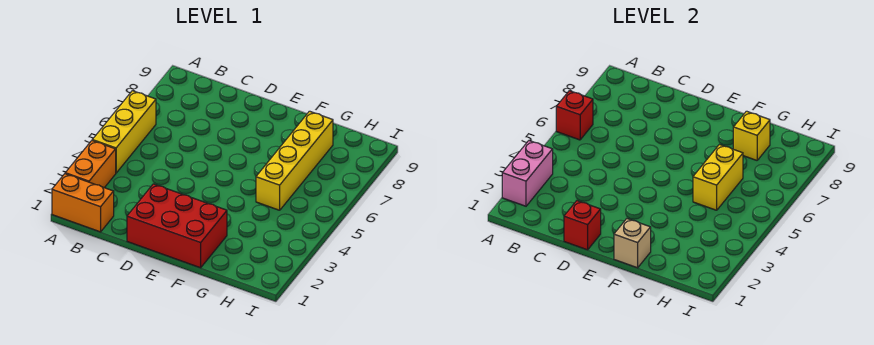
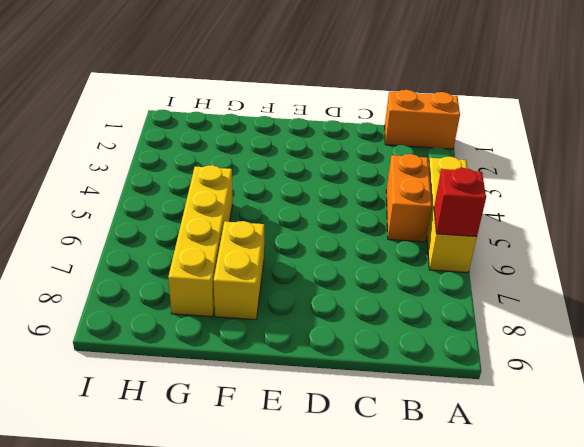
orange brick B4:B5 level 1 -> orange brick A2:A3 level 1
yellow brick F7:F8 level 1 -> yellow brick G5:G6 level 2
none -> red brick D1:F2 level 1
none -> pink brick A2:A3 level 2

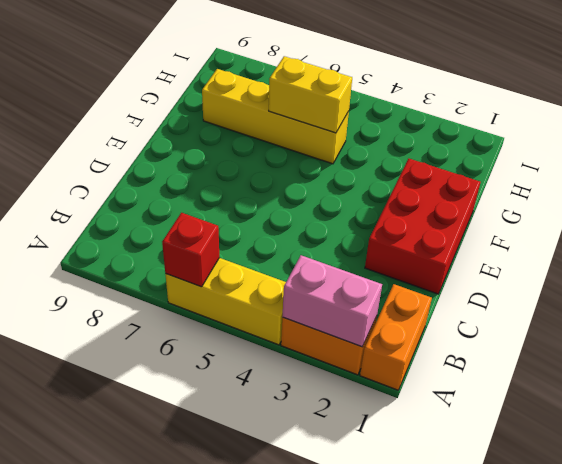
none -> red brick D1 level 2
none -> tan brick F1 level 2

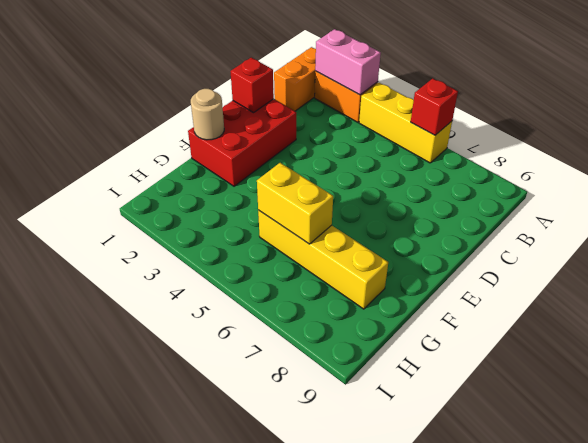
tan round brick F1 level 2 -> tan brick F1 level 2
none -> yellow brick G8 level 2

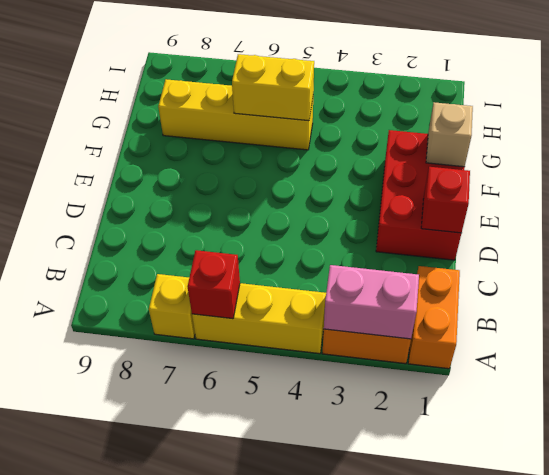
yellow brick A7 level 1 -> yellow brick G8 level 2

